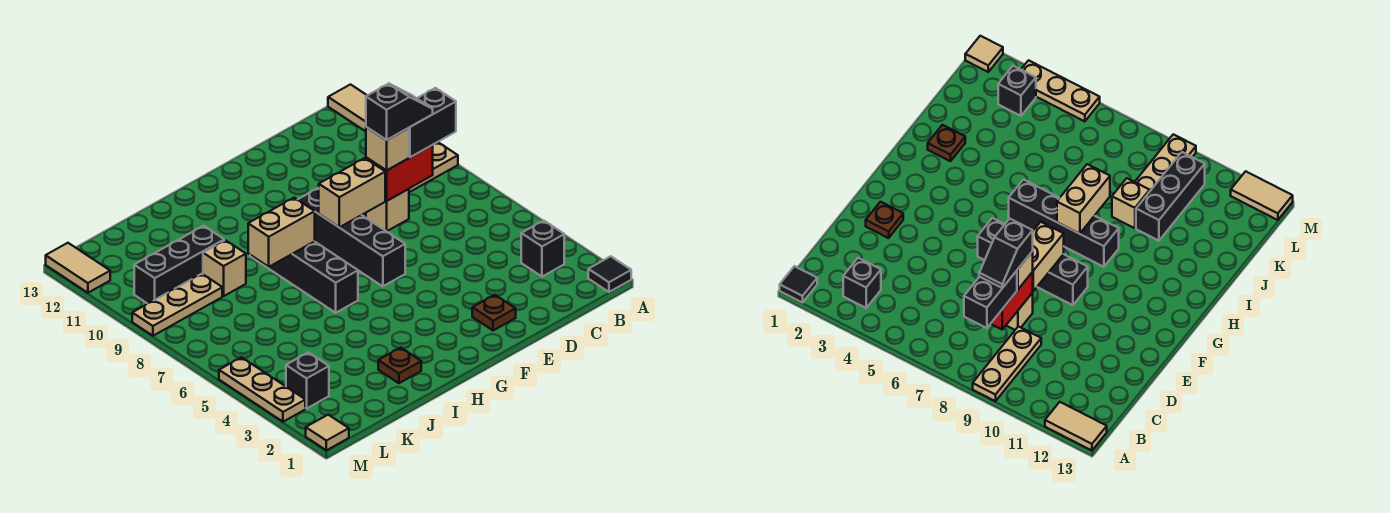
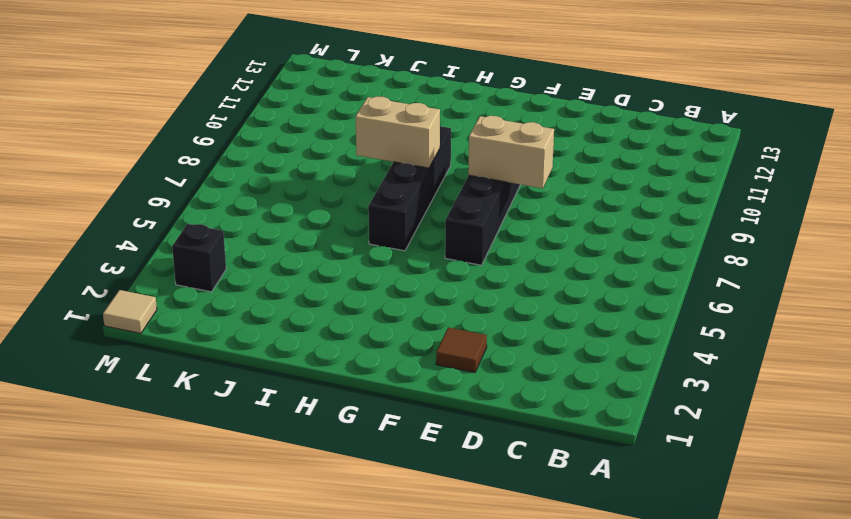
brown tile E2 level 1 -> brown plate E2 level 1
none -> black tile A1 level 1
none -> tan plate A9:C9 level 1
none -> tan tile A12:A13 level 1

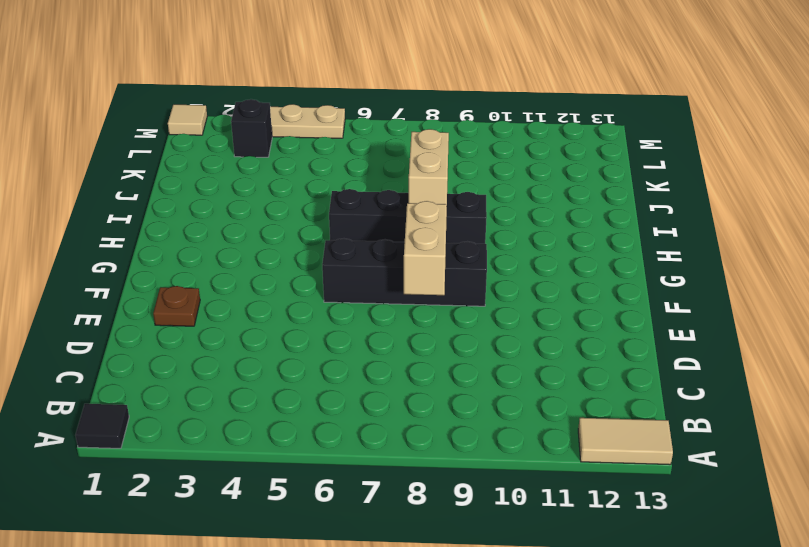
none -> tan plate A9:C9 level 1
none -> black brick B3 level 1
none -> tan brick D8 level 1

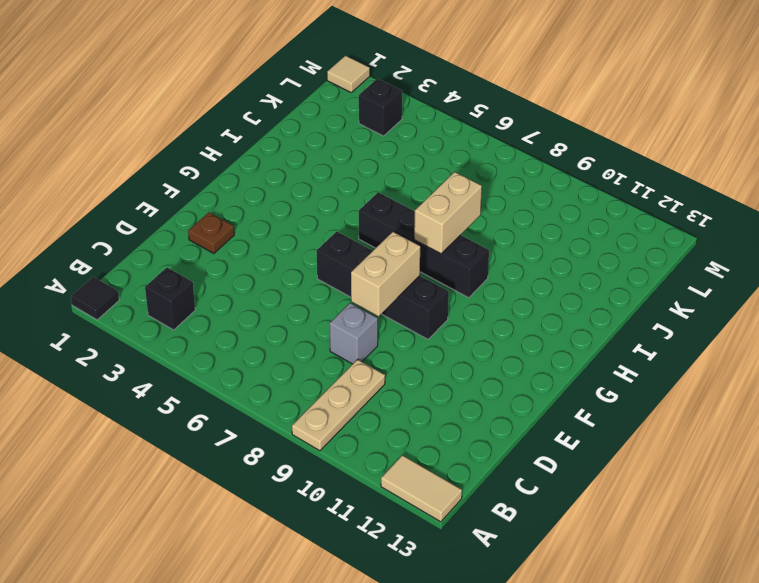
grey brick D8 level 1 -> tan brick D8 level 1
none -> brown plate I2 level 1
none -> tan brick J9 level 1
none -> black brick J10:L10 level 1

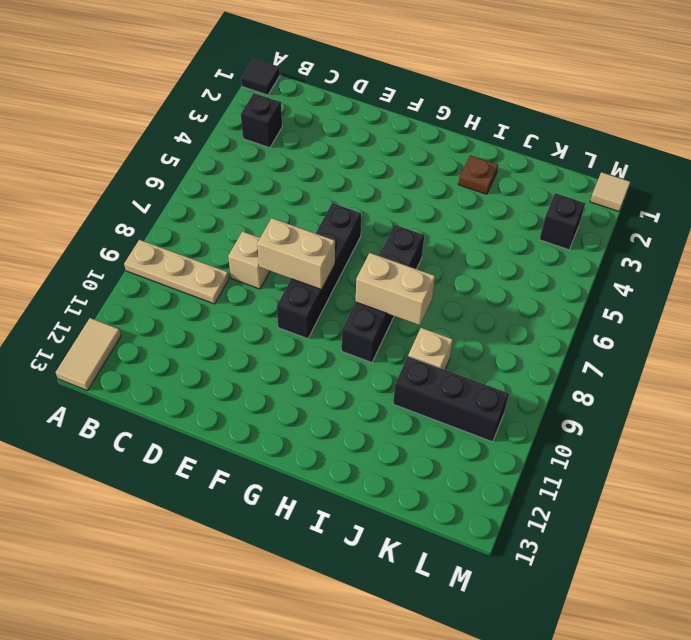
none -> brown plate E2 level 1
none -> tan plate K9:M9 level 1
none -> tan plate M3:M5 level 1

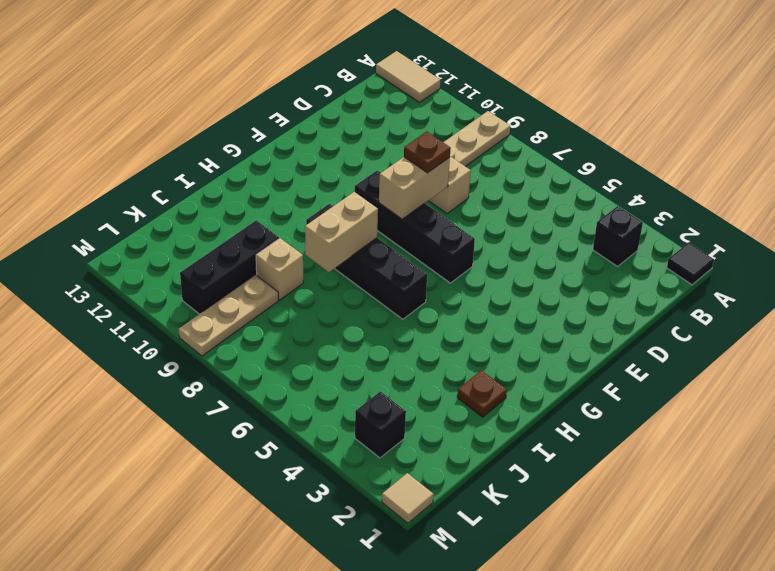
brown plate E8 level 3 -> brown plate E2 level 1
none -> tan plate M3:M5 level 1
none -> tan tile M12:M13 level 1
none -> red brick C8:D8 level 2

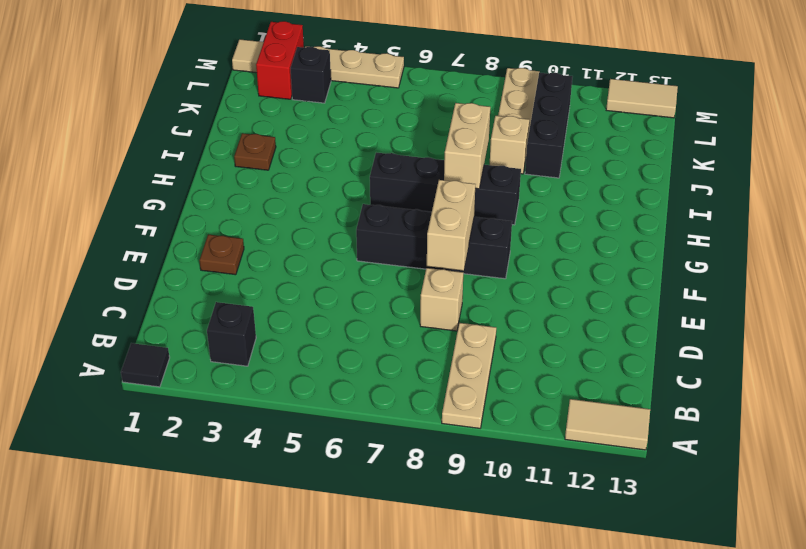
red brick L2:M2 level 1 -> red brick C8:D8 level 2
none -> black brick B8:C8 level 3
none -> tan brick D8 level 3
none -> black slope C8:D8 level 4 top D

